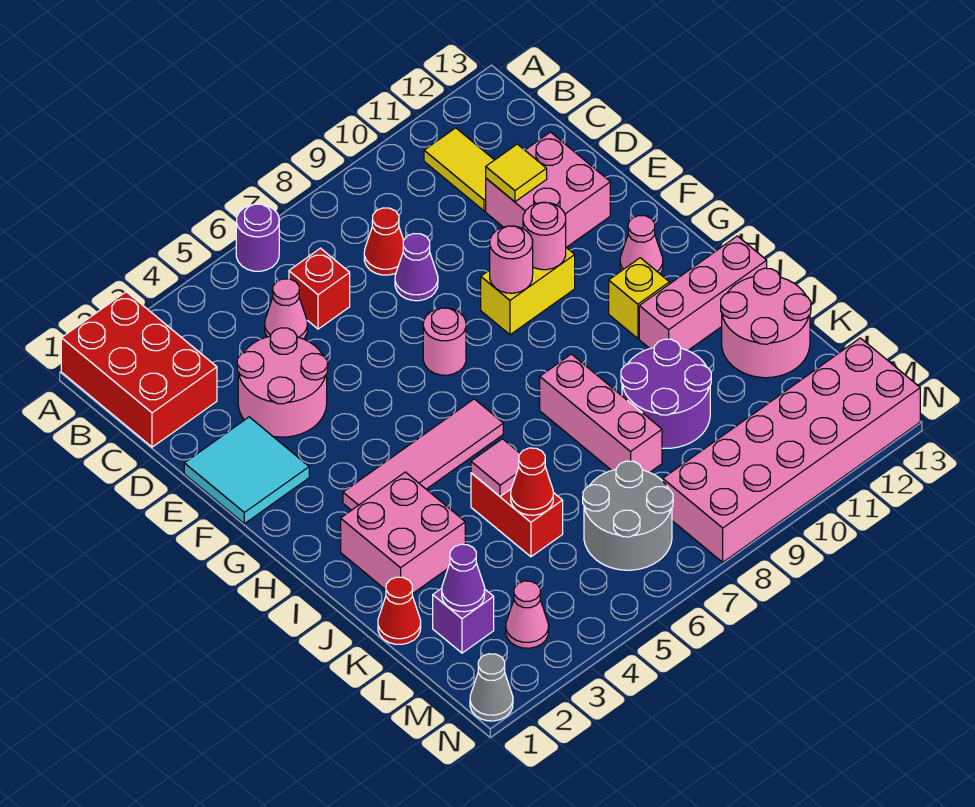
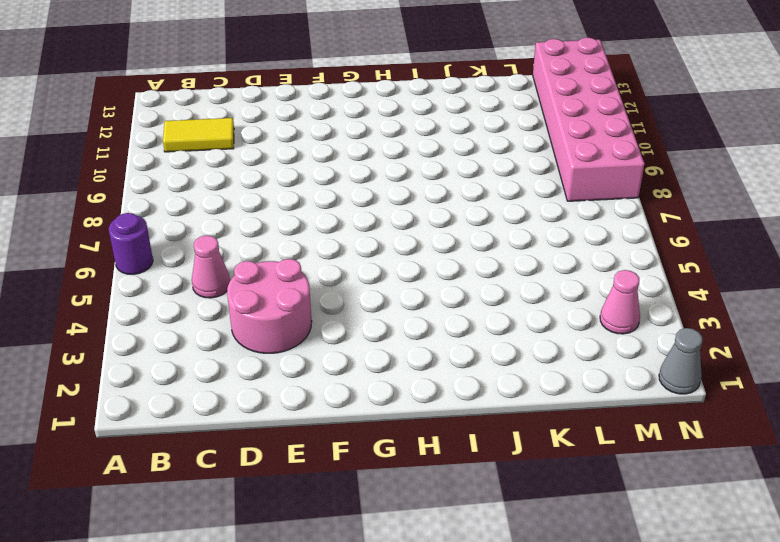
none -> red brick A1:C2 level 1
none -> red brick C6 level 1
none -> red cone C8 level 1
none -> purple cone D8 level 1

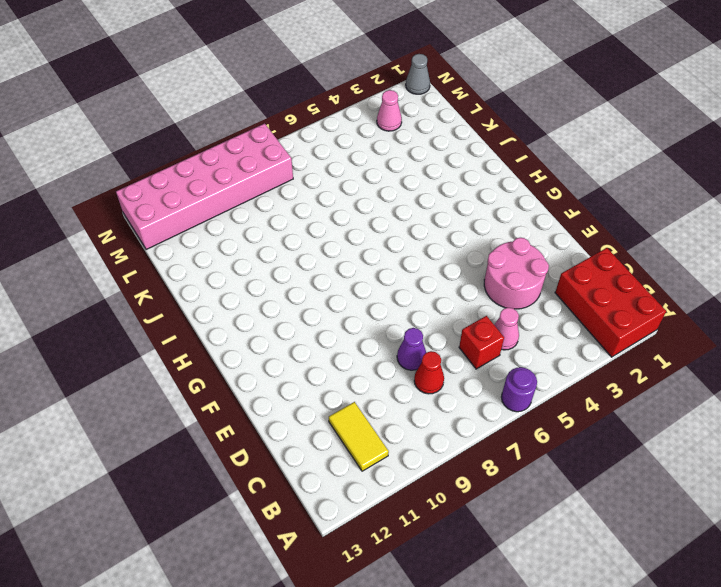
none -> pink brick D11:E12 level 1
none -> cyan tile E1:F2 level 1
none -> pink round brick F7 level 1
none -> yellow brick F9:F10 level 1

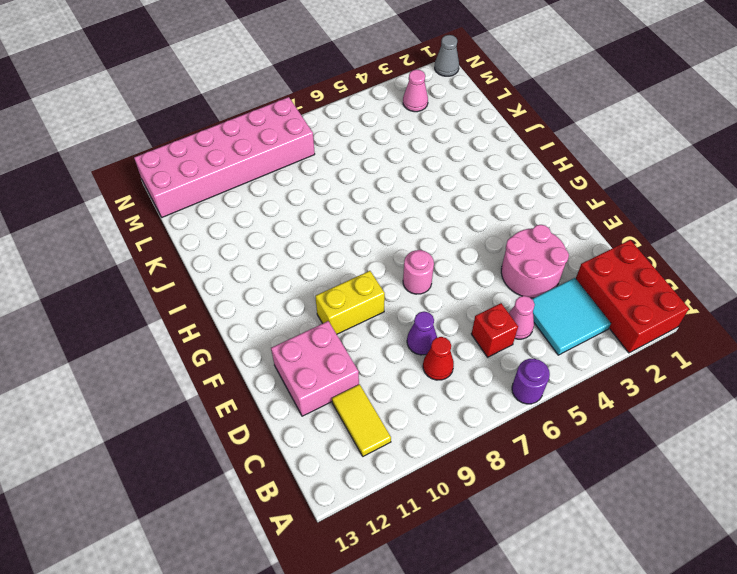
cyan tile B3:C4 level 1 -> cyan tile E1:F2 level 1
none -> pink cone G12 level 1
none -> pink tile H3:H6 level 1
none -> yellow brick H11 level 1
none -> pink brick I2:J3 level 1

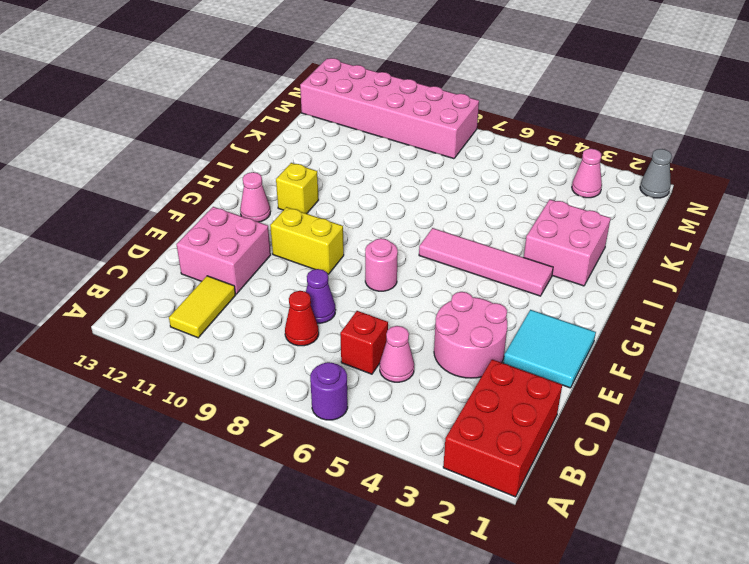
none -> pink brick I8:K8 level 1
none -> pink brick I11:I13 level 1
none -> red brick J5:K5 level 1
none -> purple round brick J9:K10 level 1

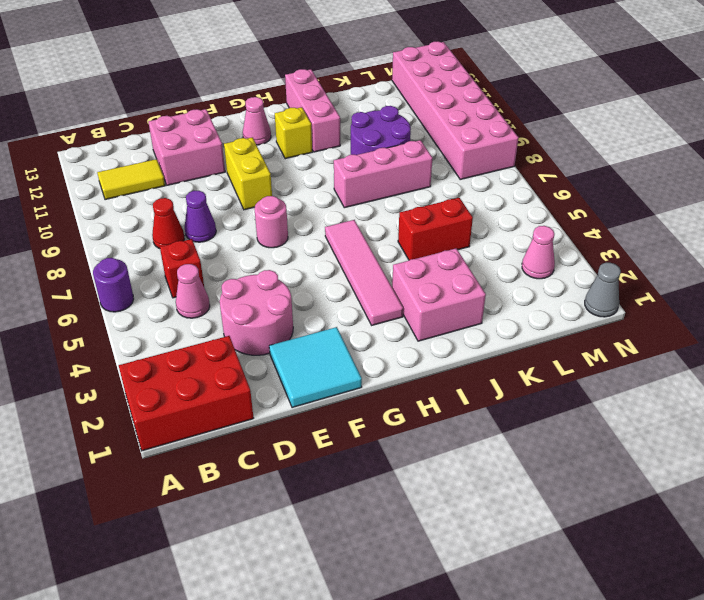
none -> pink round brick J12:K13 level 1
none -> red cone K1 level 1
none -> purple brick L2 level 1
none -> grey round brick L6:M7 level 1

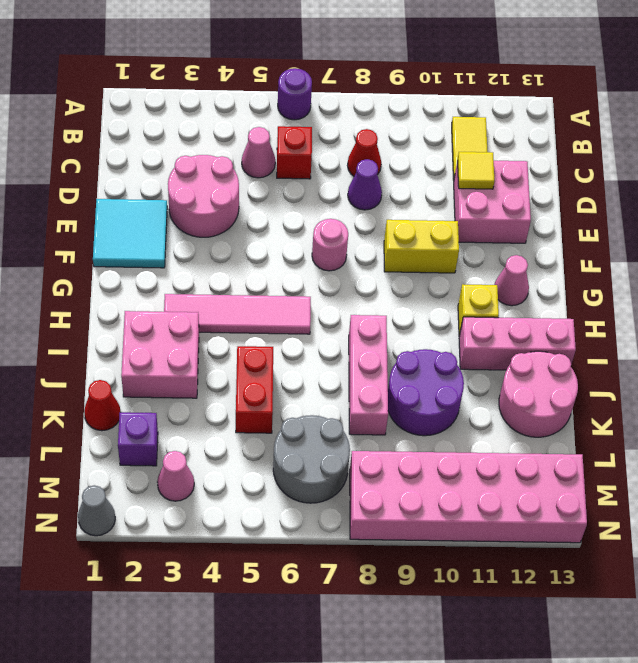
none -> red brick A1:C2 level 1
none -> pink round brick F9 level 2
none -> pink round brick F10 level 2
none -> pink tile J5 level 2

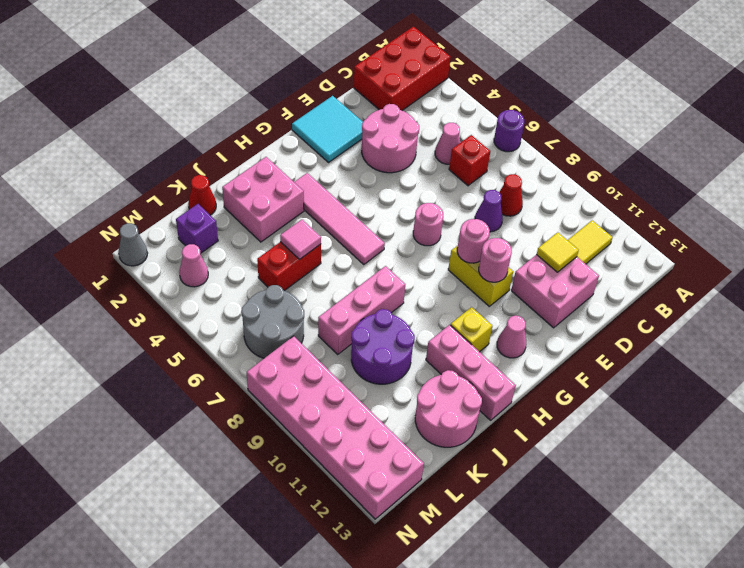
none -> red cone K5 level 2
none -> purple cone L2 level 2

